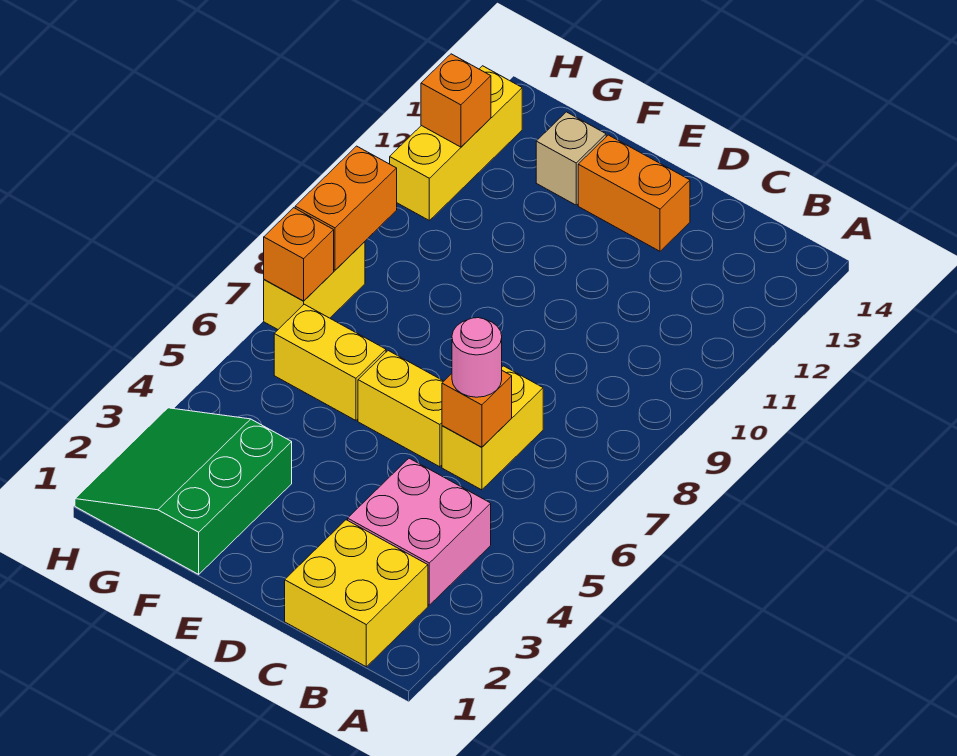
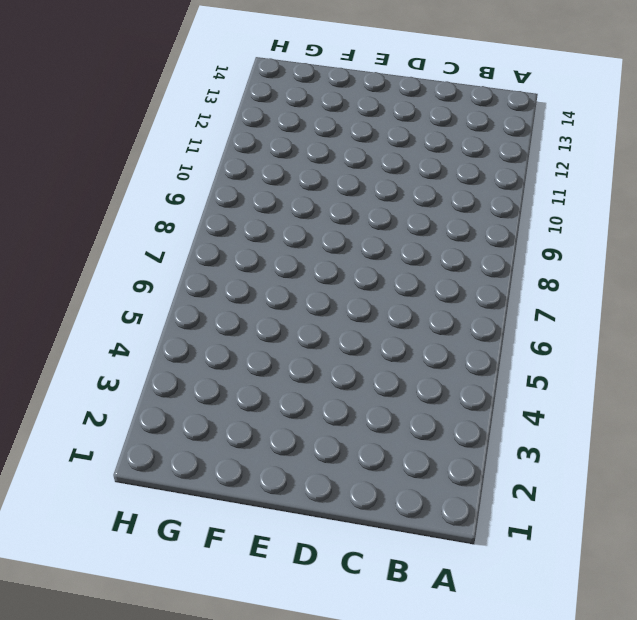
none -> yellow brick B1:C2 level 1
none -> pink brick B3:C4 level 1
none -> yellow brick C6:C7 level 1

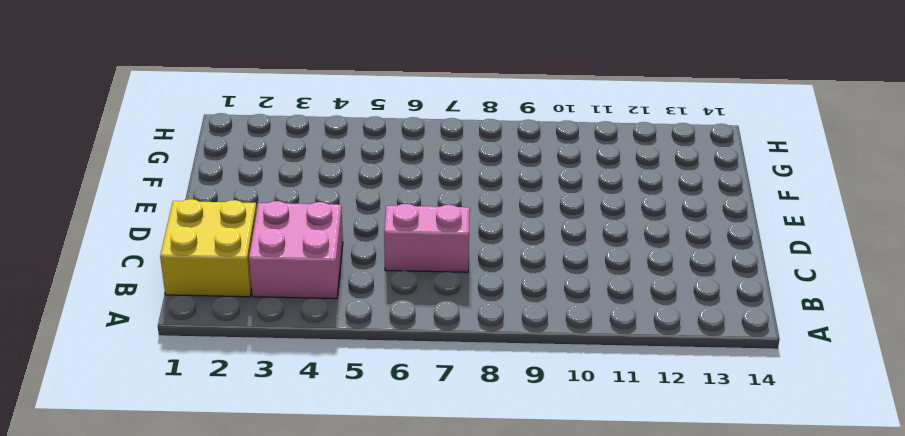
pink brick C6:C7 level 1 -> yellow brick C6:C7 level 1
none -> yellow brick D6:E6 level 1
none -> orange brick D13:E13 level 1
none -> green slope F1:H3 level 1 top F

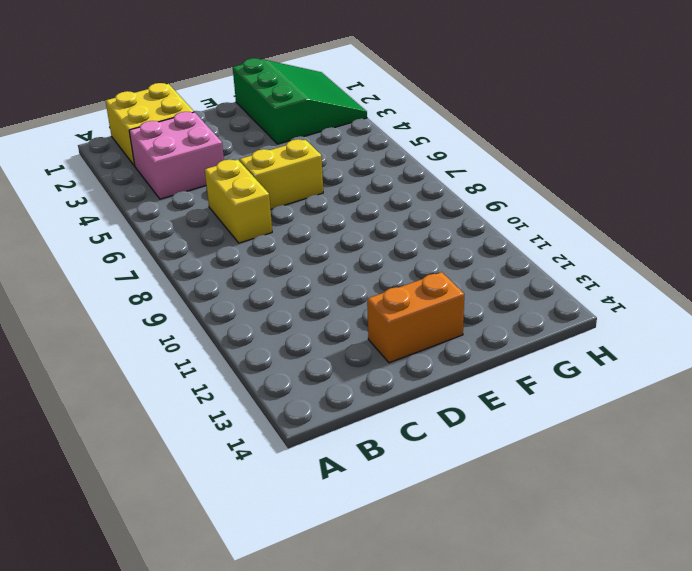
none -> yellow brick F6:G6 level 1
none -> tan brick F13 level 1
none -> yellow brick H7:H8 level 1

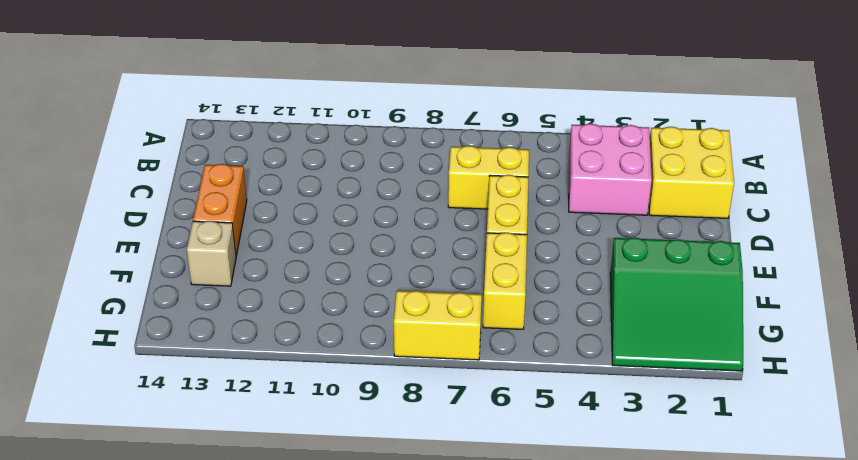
none -> yellow brick H11:H13 level 1
none -> orange brick C6 level 2
none -> orange brick H7 level 2

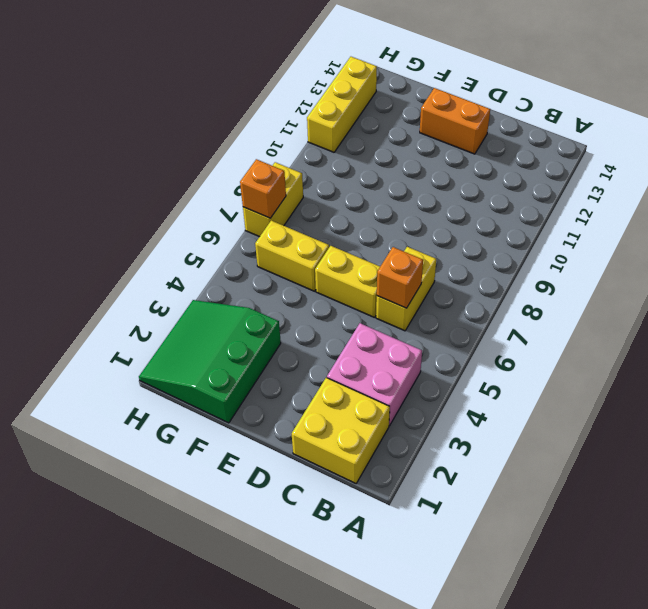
none -> tan brick F13 level 1
none -> orange brick H8:H9 level 2
none -> orange brick H12 level 2

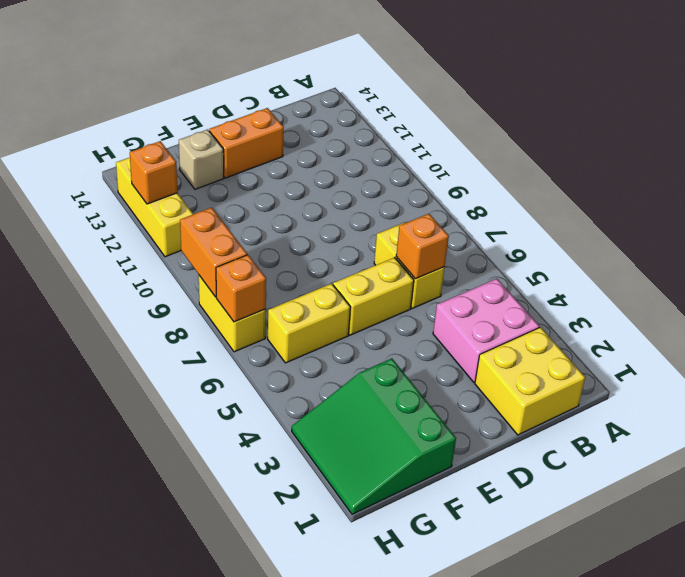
none -> pink round brick C6 level 3

